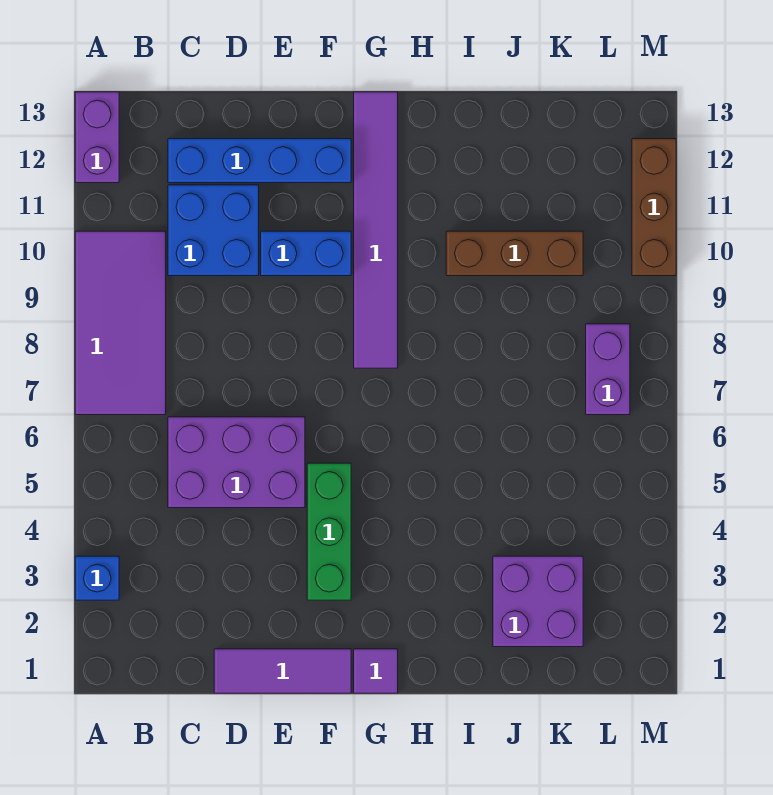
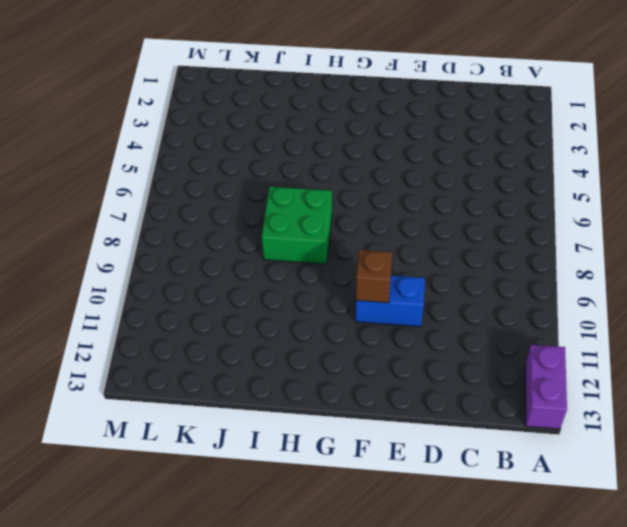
brown brick F10 level 2 -> none
green brick H7:I8 level 1 -> none
none -> blue brick A3 level 1
none -> purple tile A7:B10 level 1
none -> purple brick C5:E6 level 1

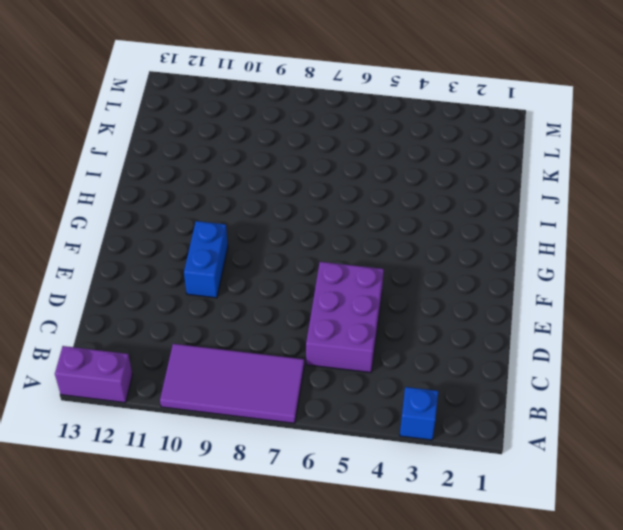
none -> blue brick C10:D11 level 1
none -> blue brick C12:F12 level 1
none -> purple tile D1:F1 level 1

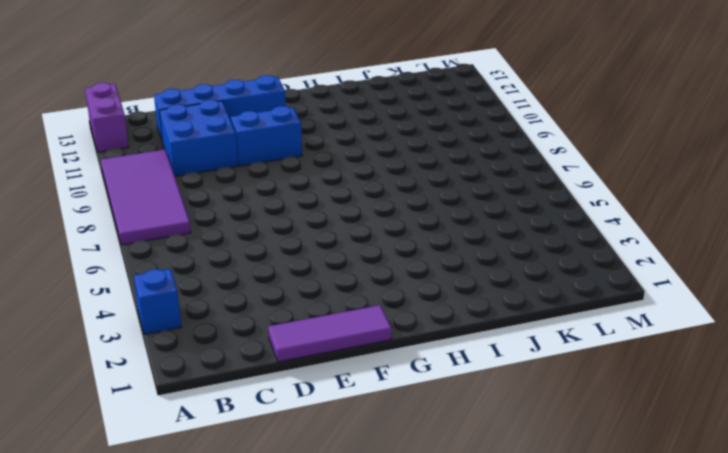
none -> purple brick C5:E6 level 1
none -> green brick F3:F5 level 1
none -> purple tile G1 level 1

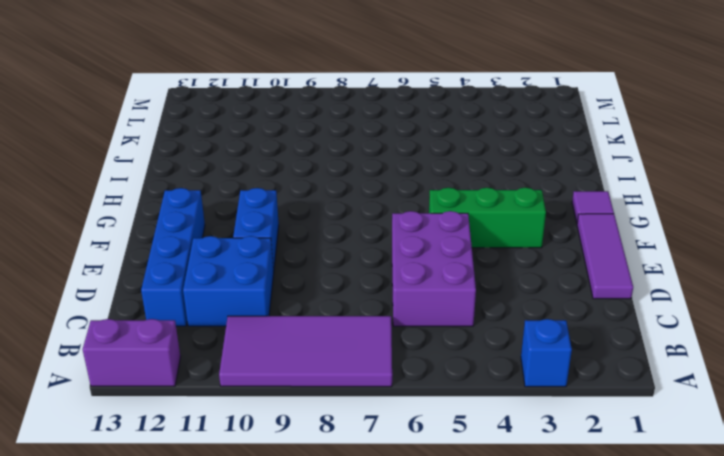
none -> purple tile G8:G13 level 1
none -> brown brick I10:K10 level 1
none -> purple brick J2:K3 level 1

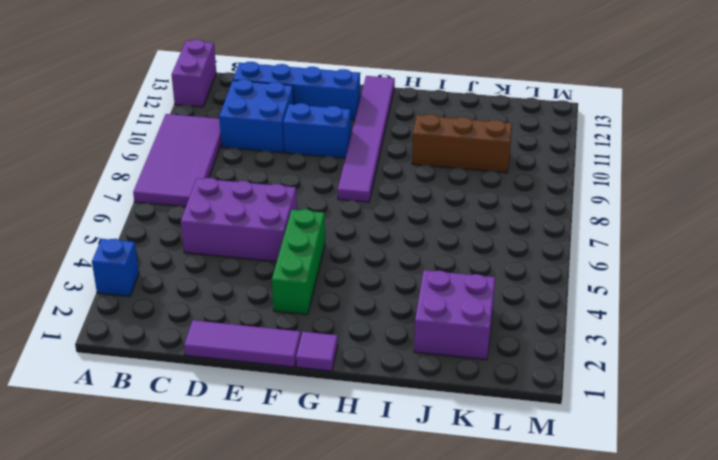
none -> purple brick L7:L8 level 1
none -> brown brick M10:M12 level 1

